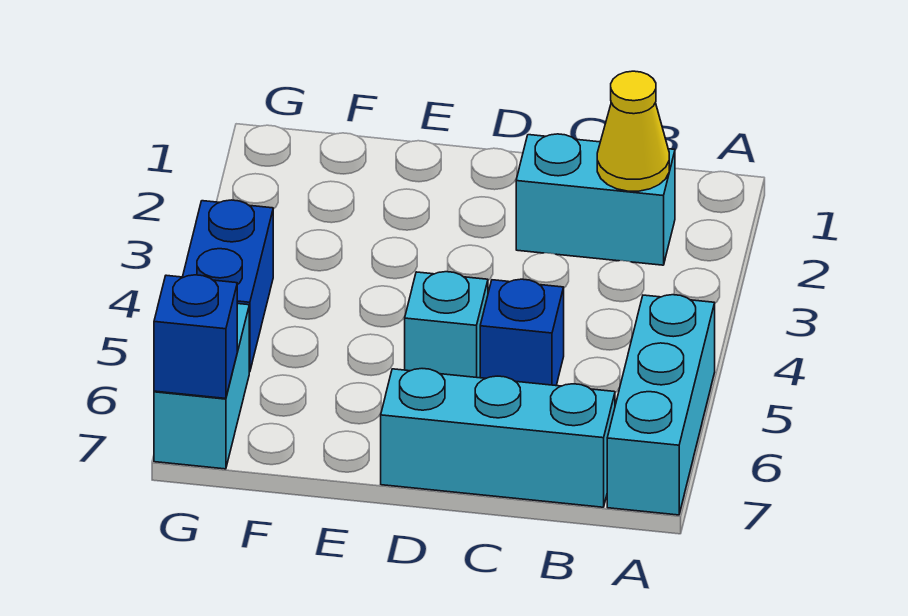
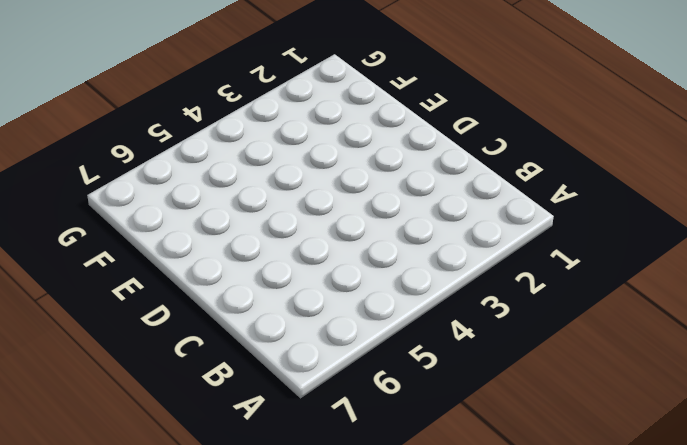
none -> cyan brick A5:A7 level 1
none -> cyan brick B2:C2 level 1

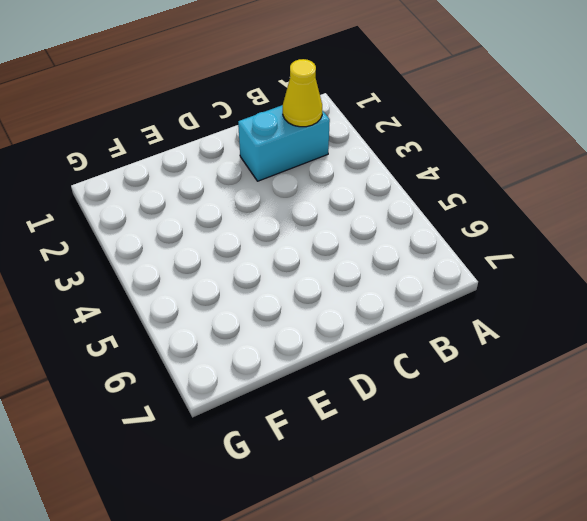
none -> cyan brick A5:A7 level 1
none -> cyan brick B7:D7 level 1

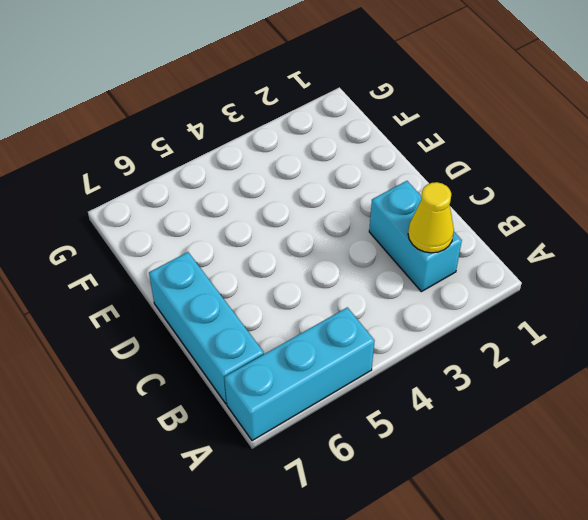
none -> blue brick C5 level 1
none -> cyan brick D5 level 1

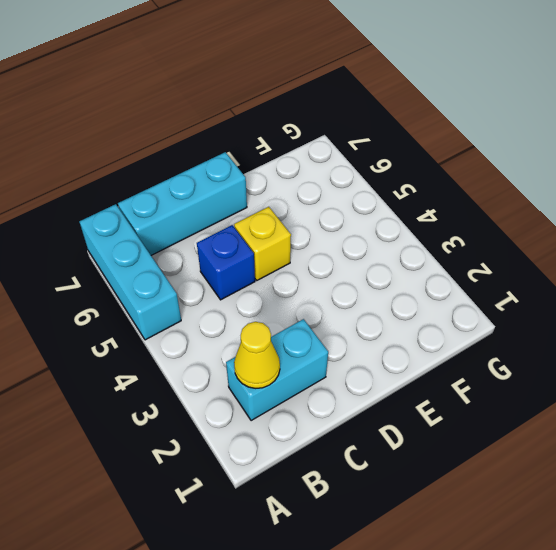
yellow brick D5 level 1 -> cyan brick D5 level 1
none -> blue brick G4:G5 level 1
none -> cyan brick G6:G7 level 1

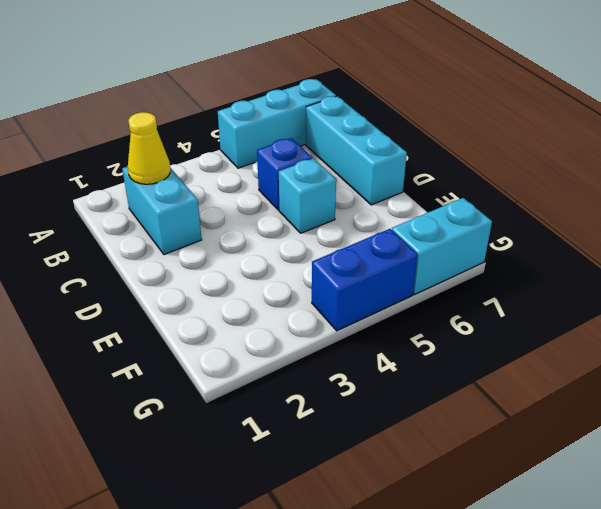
none -> blue brick G7 level 2

